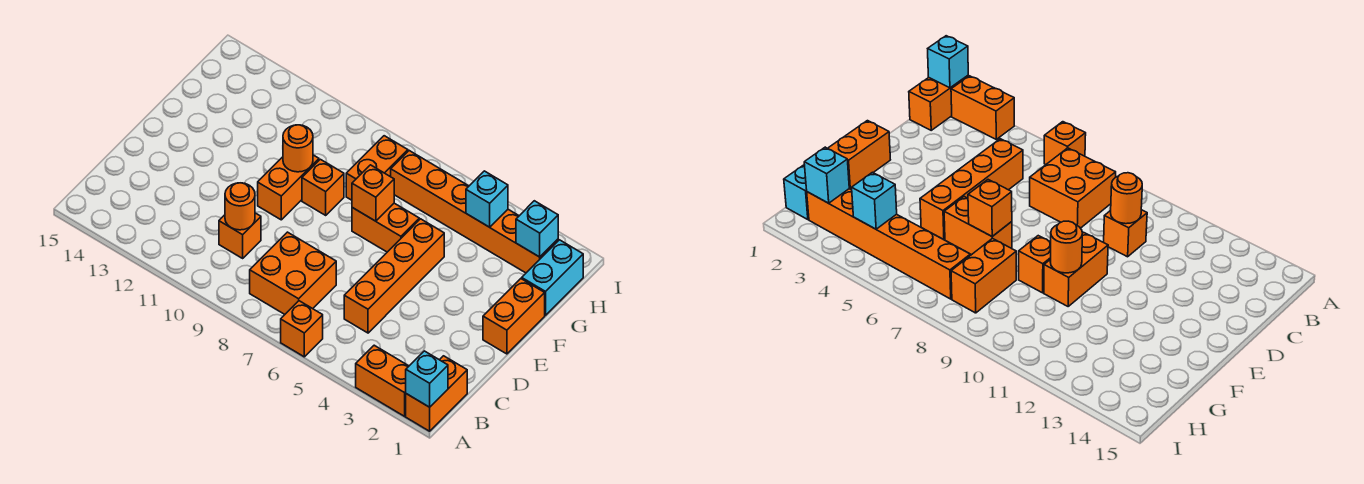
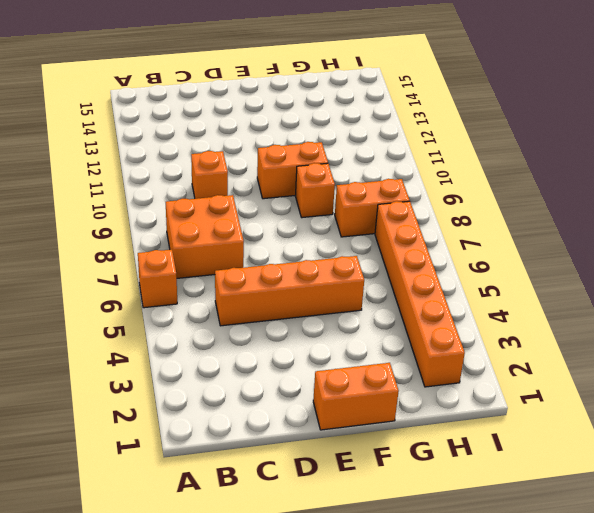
none -> orange brick A1:B1 level 1
none -> orange brick A2:A3 level 1
none -> orange brick F6:F7 level 1

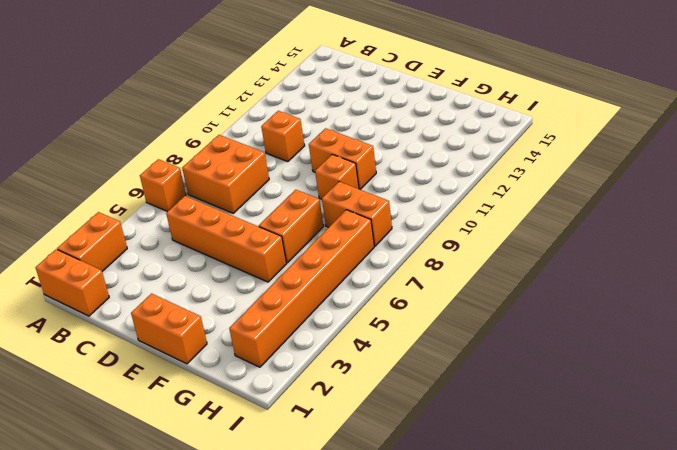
none -> cyan brick G1:H1 level 1
none -> cyan brick A1 level 2
none -> orange round brick C10 level 2

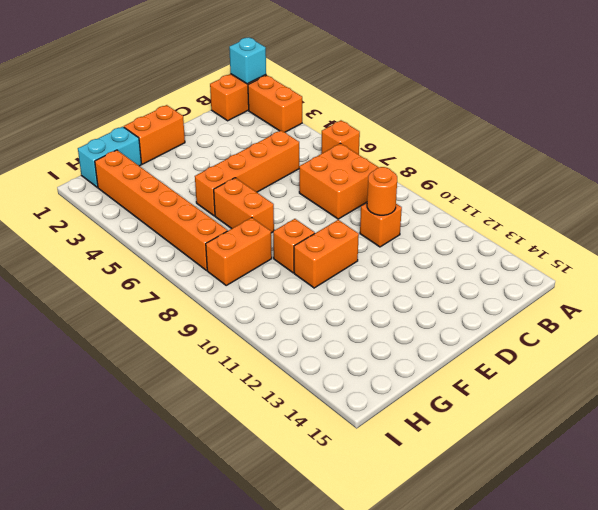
none -> orange brick F7 level 2
none -> orange round brick F10 level 2
none -> cyan brick H2 level 2

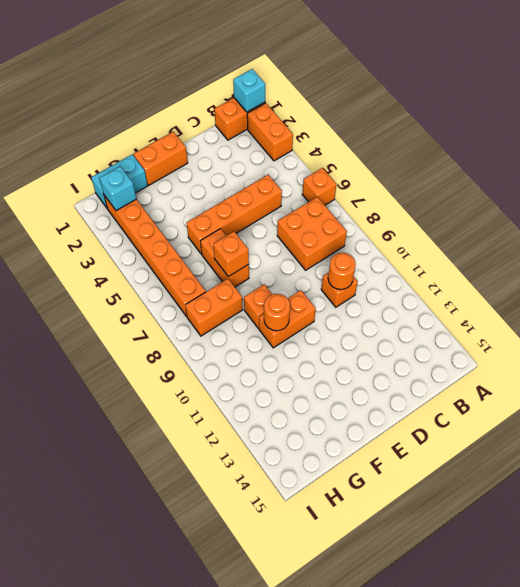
none -> cyan brick H4 level 2

